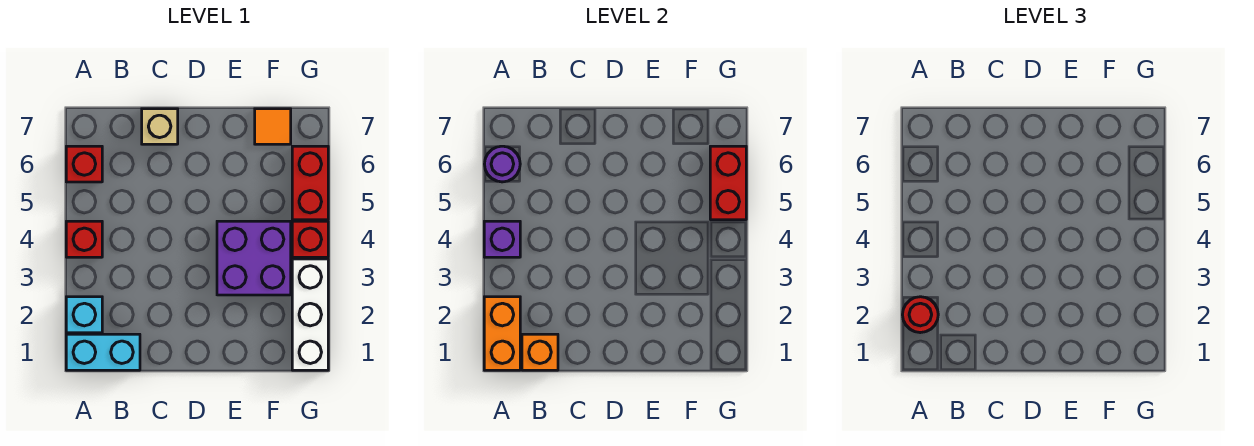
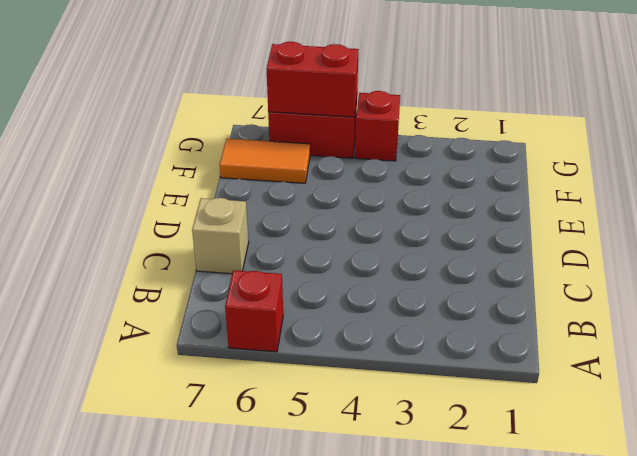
orange tile F6:F7 level 1 -> orange tile F7 level 1
none -> cyan brick A1:B1 level 1
none -> cyan brick A2 level 1
none -> red brick A4 level 1

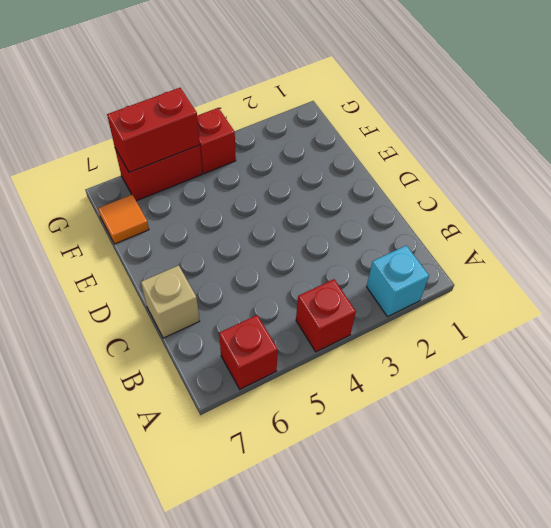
none -> cyan brick A1:B1 level 1
none -> purple brick E3:F4 level 1
none -> white brick G1:G3 level 1

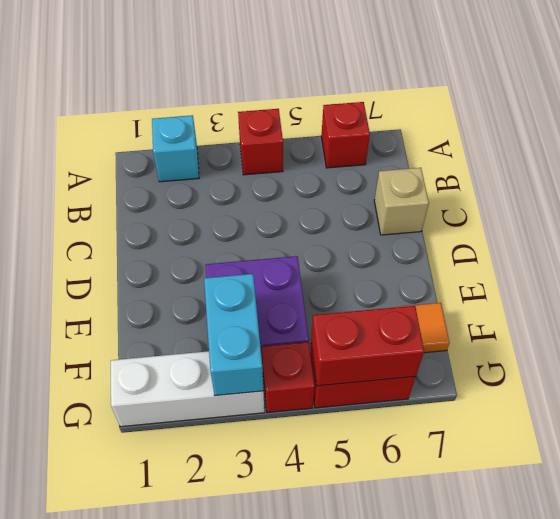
cyan brick F3:G3 level 2 -> cyan brick A1:B1 level 1
none -> orange brick A1:A2 level 2
none -> purple brick A4 level 2
none -> purple round brick A6 level 2

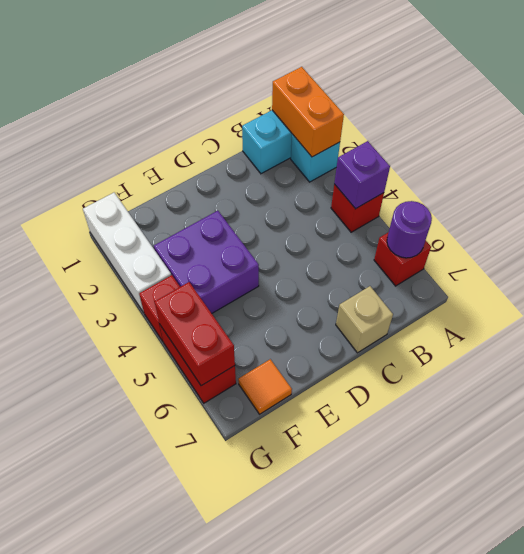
none -> orange brick B1 level 2
none -> red round brick A2 level 3

